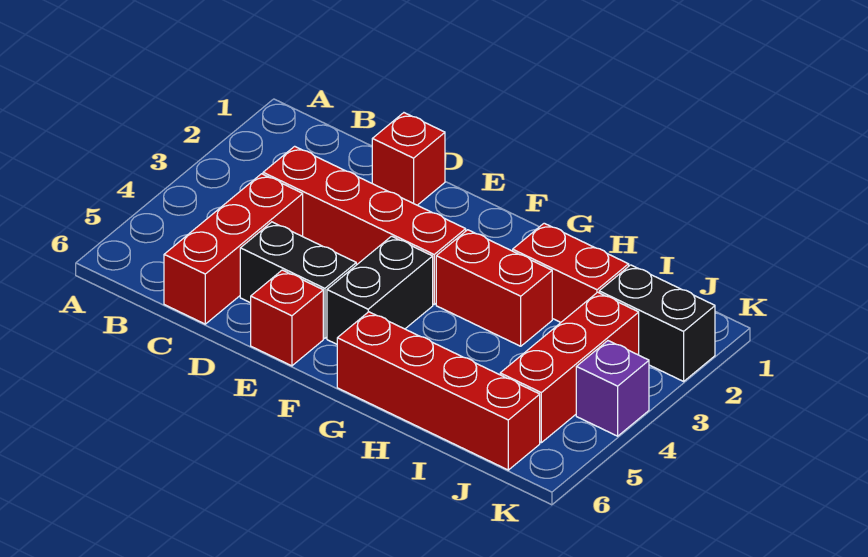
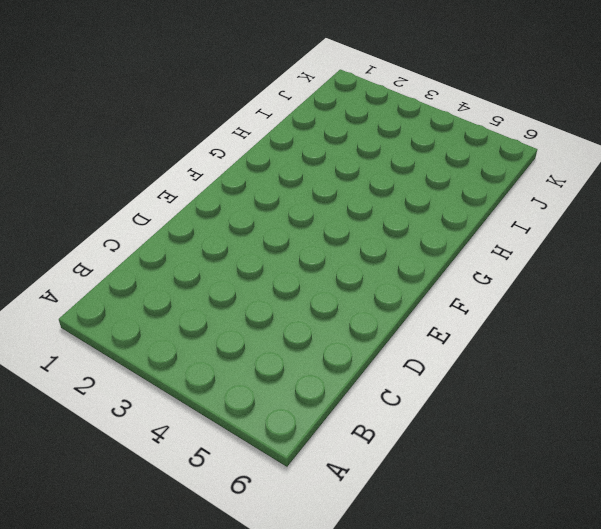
none -> red brick C3:F3 level 1
none -> red brick C4:C6 level 1
none -> red brick D1 level 1

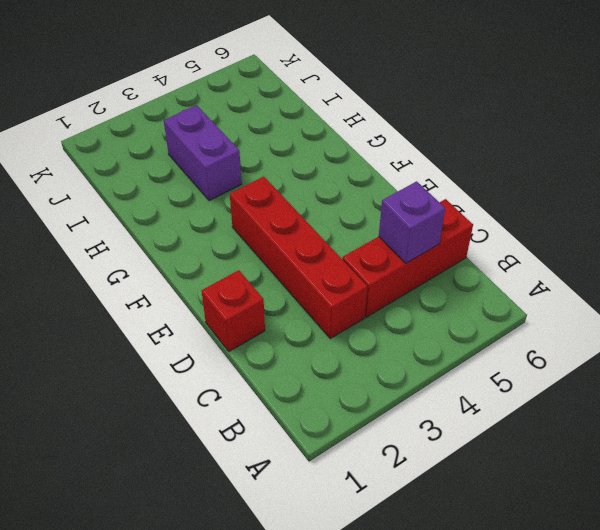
purple brick C5 level 2 -> purple brick K4 level 1
purple brick H3:I3 level 1 -> red brick G3:H3 level 1
none -> black brick D5:E5 level 1
none -> red brick E6 level 1
none -> black brick F4:F5 level 1

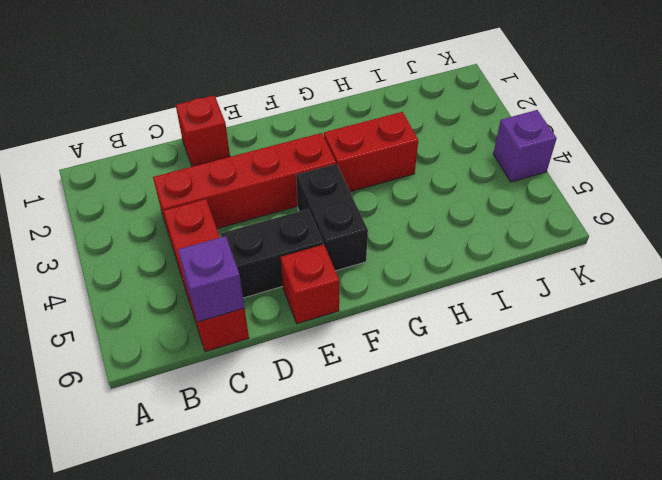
purple brick C6 level 2 -> none
none -> red brick G6:J6 level 1
none -> red brick H2:I2 level 1
none -> black brick J2:K2 level 1

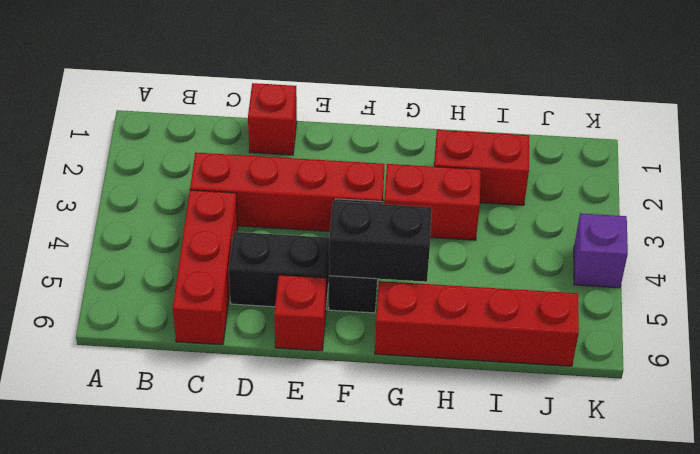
black brick F5:G5 level 2 -> black brick J2:K2 level 1
none -> red brick J3:J5 level 1

